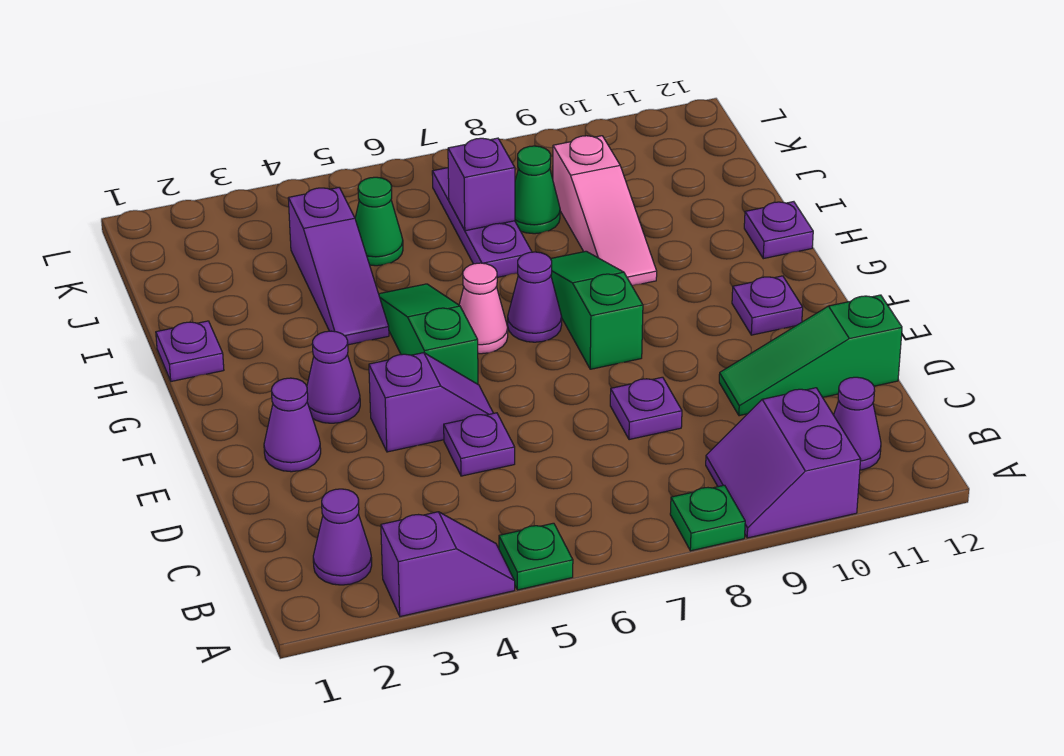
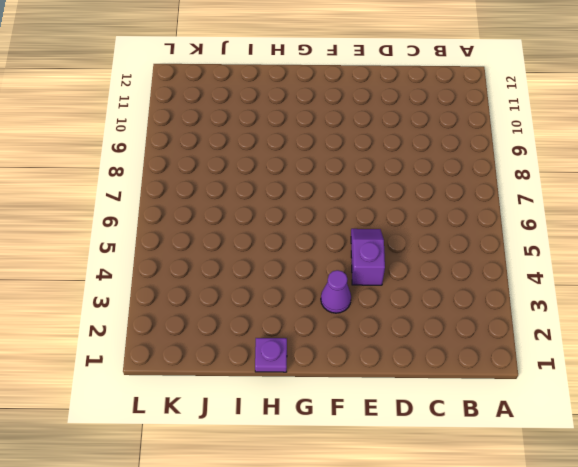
none -> purple slope A3:A4 level 1 top 3
none -> green plate A5 level 1
none -> green plate A8 level 1

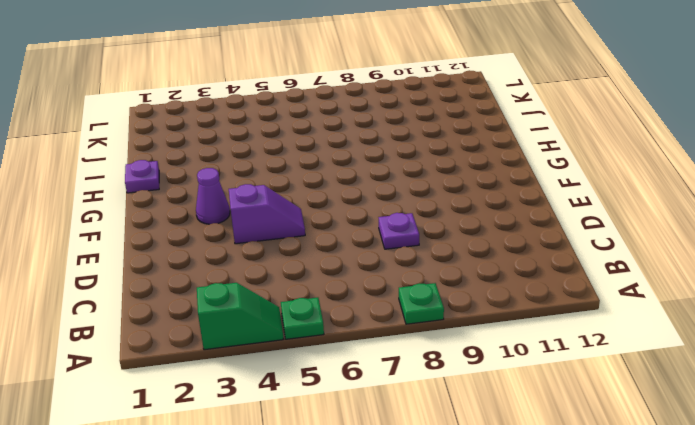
green slope A3:A4 level 1 top 3 -> purple slope A3:A4 level 1 top 3
none -> purple slope A9:B10 level 1 top 10
none -> purple cone B2 level 1
none -> purple cone B11 level 1

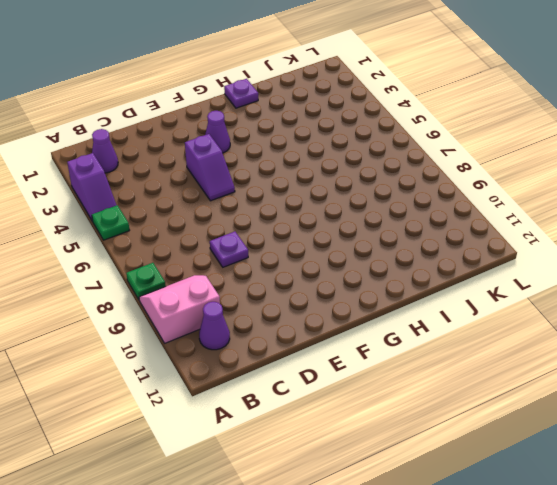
pink slope A9:B10 level 1 top 10 -> purple slope A9:B10 level 1 top 10
none -> purple plate D5 level 1
none -> green slope D10:D12 level 1 top 12
none -> purple cone E2 level 1

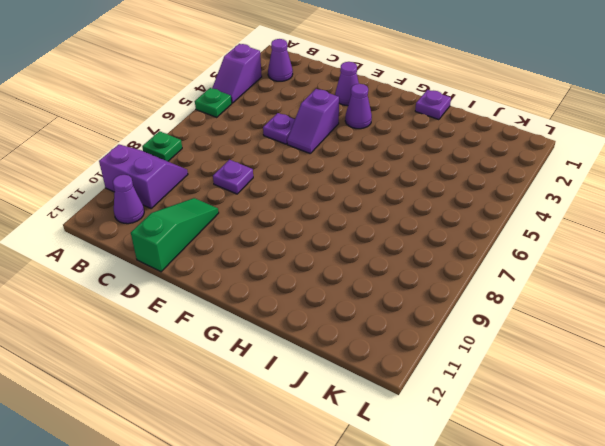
none -> green slope F5:H5 level 1 top F
none -> green slope F8:H8 level 1 top F
none -> purple plate F11 level 1

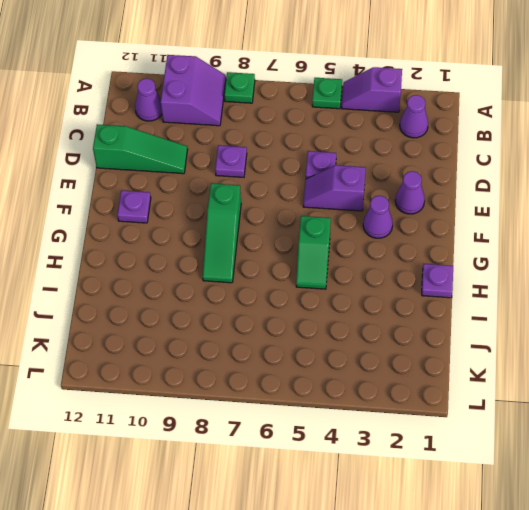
green slope G5:H5 level 1 top G -> green slope F5:H5 level 1 top F
none -> pink cone G6 level 1
none -> purple cone G7 level 1
none -> purple slope H4:J4 level 1 top J

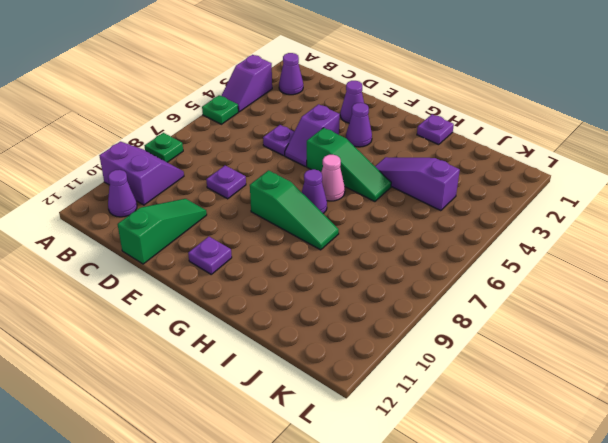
none -> pink slope H9:J9 level 1 top J
none -> purple plate H12 level 1
none -> purple plate I7:K7 level 1

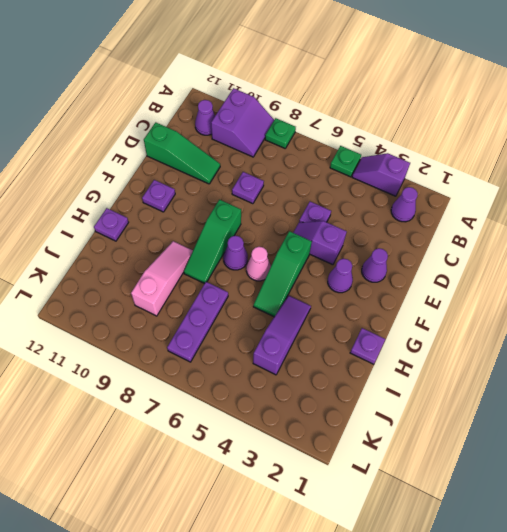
none -> green cone J5 level 1
none -> green cone J8 level 1
none -> purple brick J7 level 2

